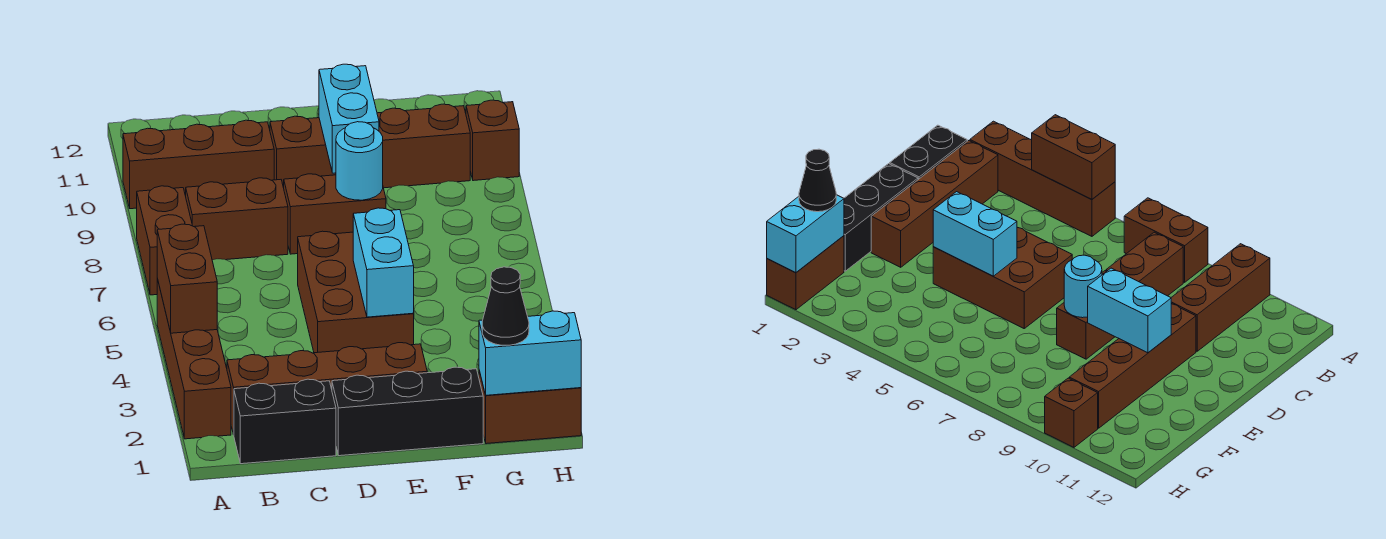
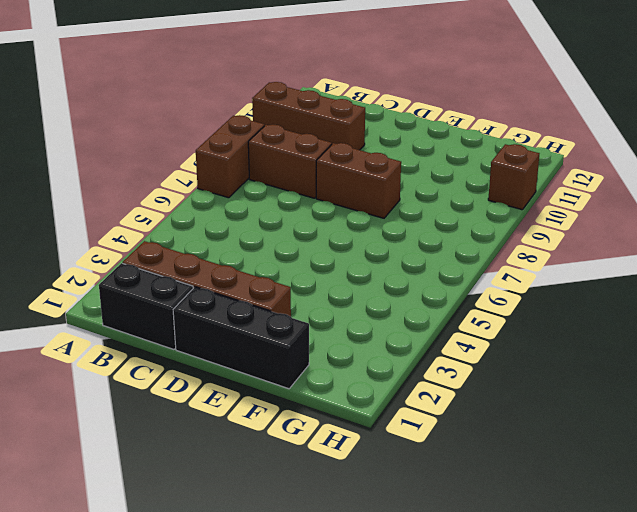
none -> brown brick A2:A5 level 1
none -> brown brick D4:E6 level 1
none -> brown brick D10:G10 level 1

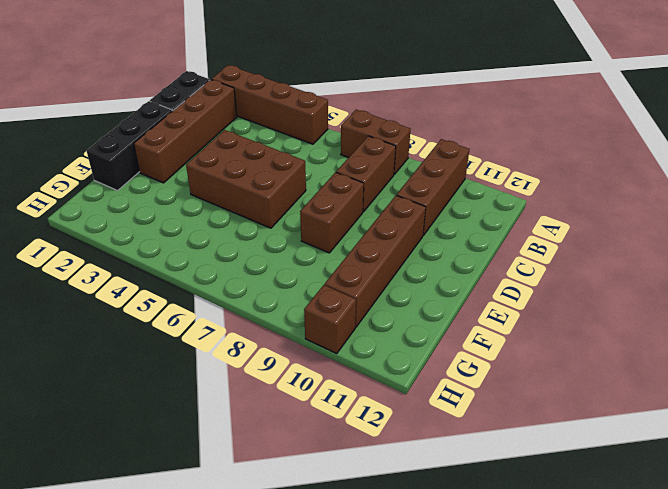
none -> brown brick G1:H1 level 1
none -> brown brick A4:A5 level 2
none -> cyan brick E4:E5 level 2

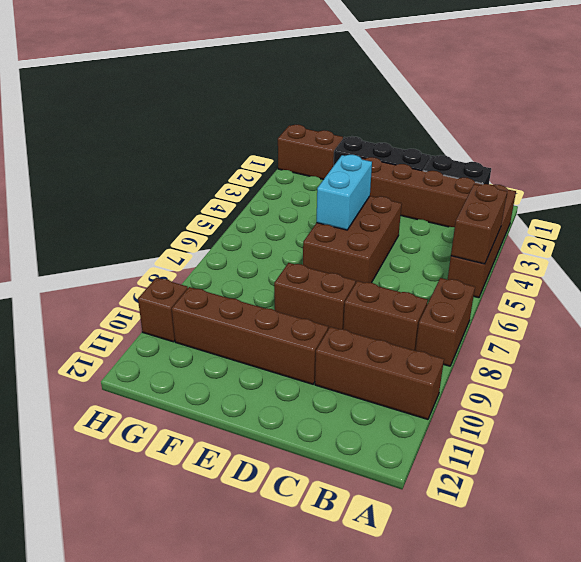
none -> cyan round brick E8 level 2
none -> cyan brick E9:E10 level 2
none -> cyan brick G1:H1 level 2

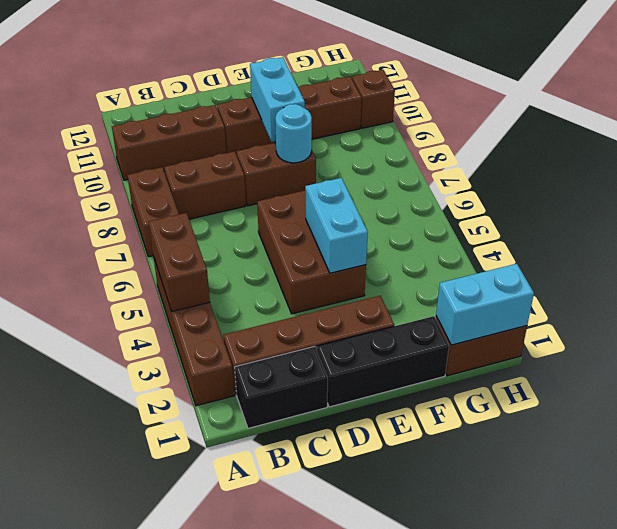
none -> black cone G1 level 3

